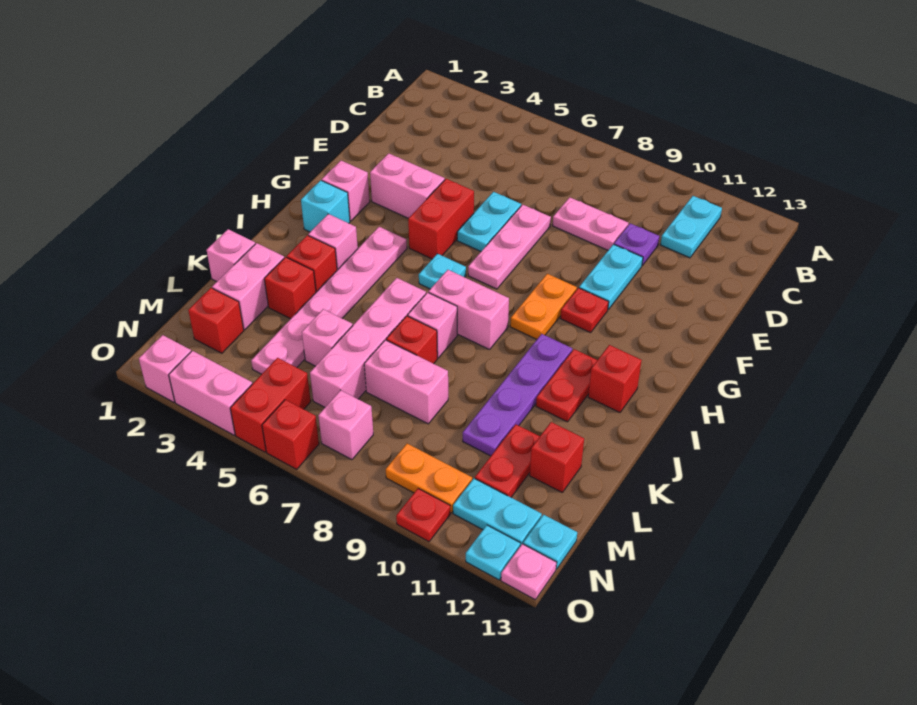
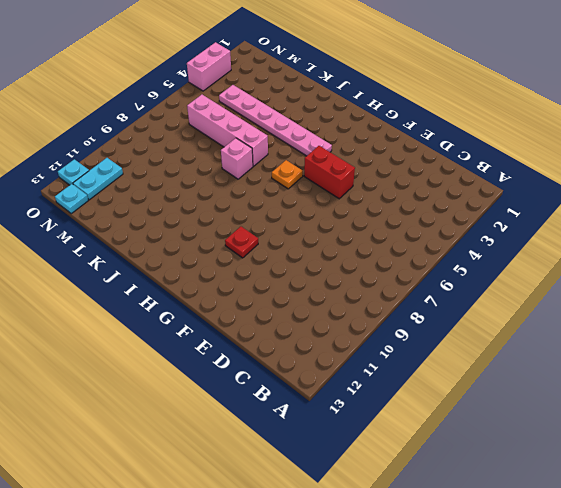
orange plate H6 level 1 -> cyan plate H6 level 1
none -> cyan plate B11:C11 level 1
none -> pink plate D8:D9 level 1
none -> purple plate D10 level 1
none -> cyan plate E6:F6 level 1

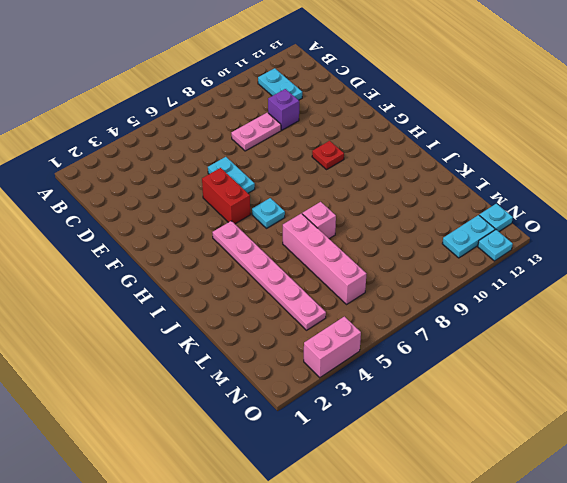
purple brick D10 level 1 -> purple plate D10 level 1
none -> pink plate E7:G7 level 1
none -> cyan plate E10:F10 level 1
none -> pink brick F3:F4 level 1
none -> pink brick G2 level 1

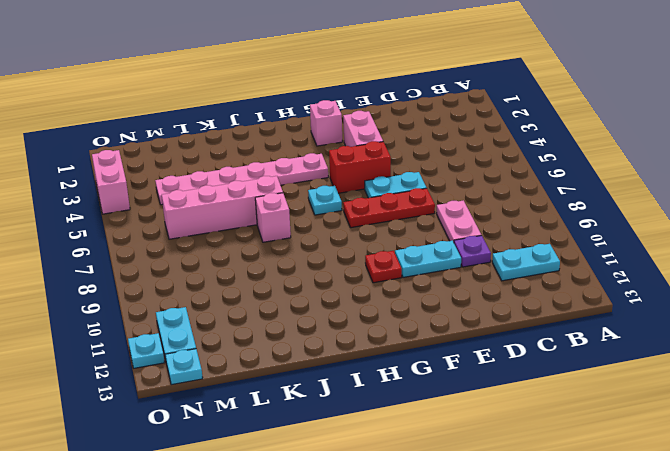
red plate E7:G7 level 1 -> pink plate E7:G7 level 1
none -> orange plate G9:H9 level 1
none -> cyan brick H2 level 1
none -> pink brick I3 level 1
none -> pink brick I7:I8 level 1

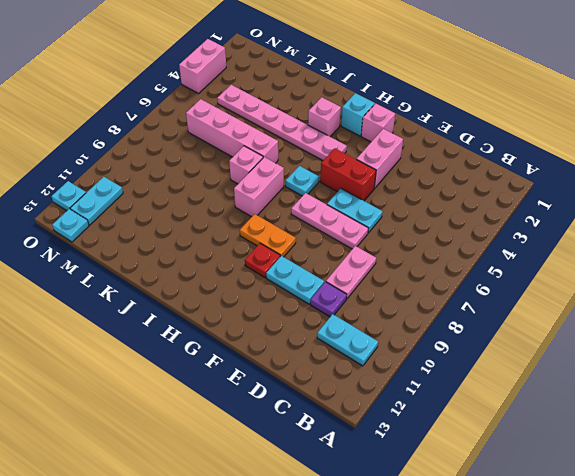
none -> purple plate I10:L10 level 1
none -> red plate I11:J11 level 1
none -> red brick I12 level 1
none -> red brick J3 level 1

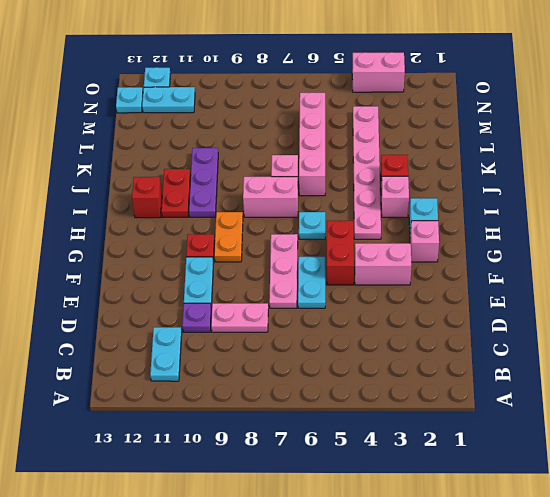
purple plate I10:K10 level 1 -> purple plate I10:L10 level 1
none -> pink brick K1 level 1
none -> pink brick K2:L2 level 1
none -> red brick K3 level 1
none -> red brick K7 level 1

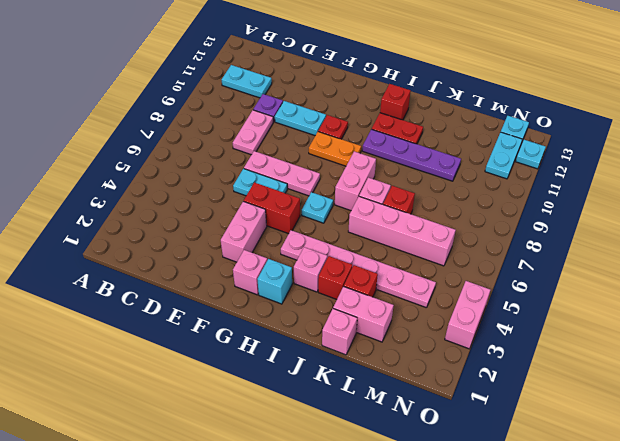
none -> pink brick L5 level 1
none -> pink brick L7:L8 level 1
none -> red plate L11:M11 level 1
none -> red brick L12 level 1

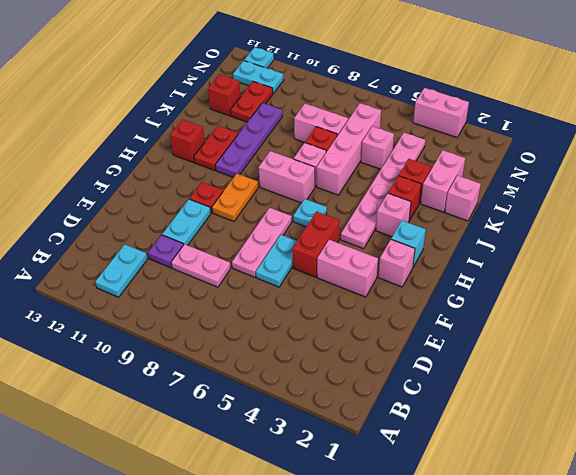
none -> red brick M2 level 1
none -> red brick N5:O5 level 1
none -> pink brick N7 level 1
none -> orange plate N9:N10 level 1

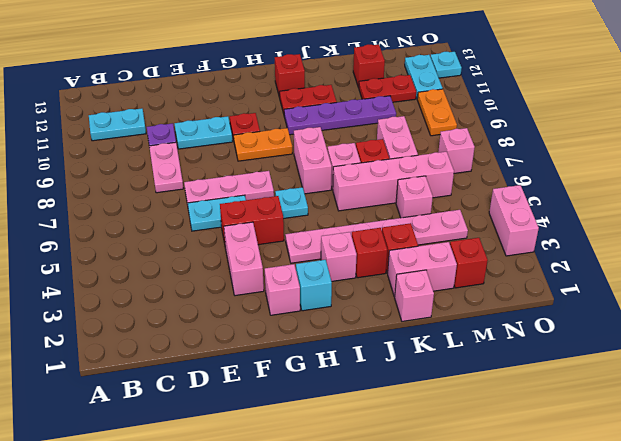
none -> red brick N5:O5 level 1
none -> cyan plate N13 level 1
none -> pink brick O2 level 1
none -> red brick O6 level 1

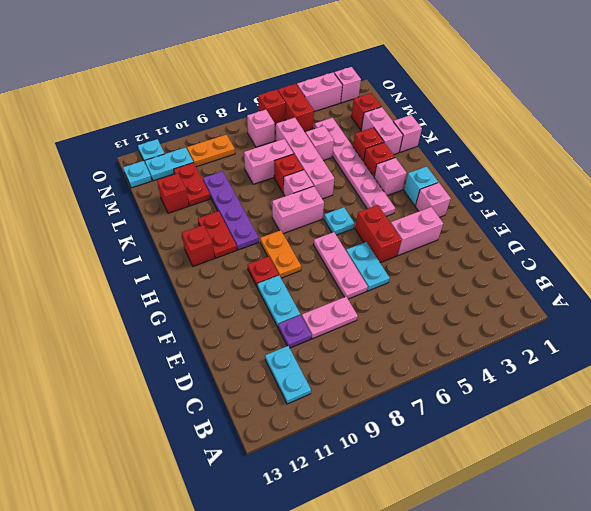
none -> red plate O10 level 1
none -> pink plate O13 level 1

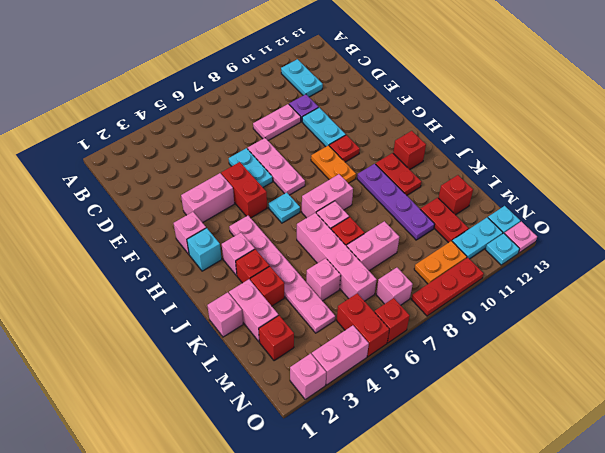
red plate O8:O10 level 1 -> red plate O10 level 1

